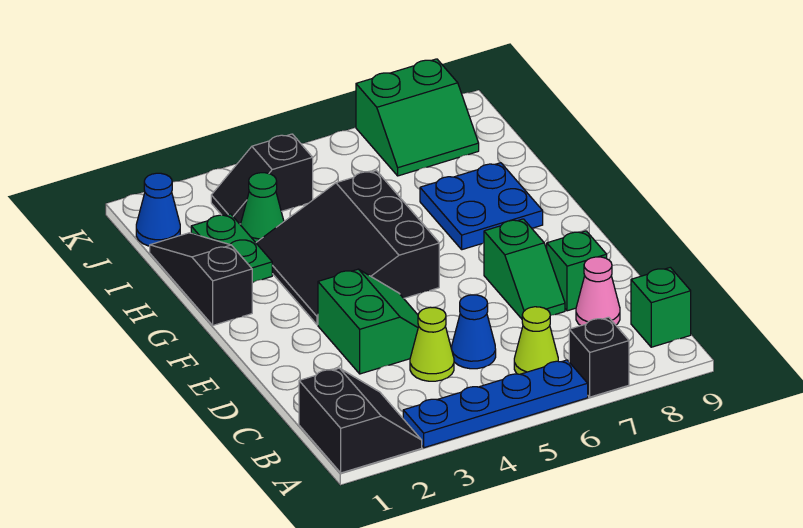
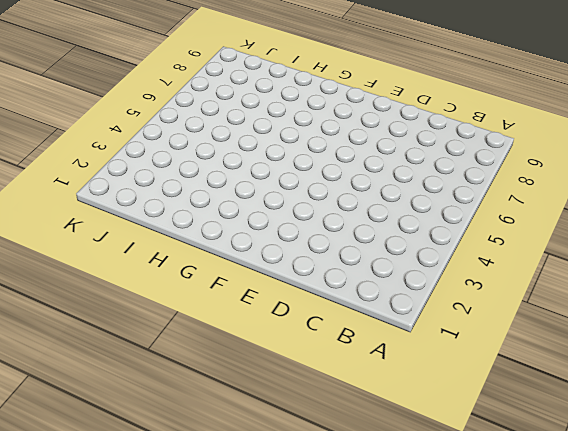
none -> black slope A1:B2 level 1 top 1
none -> blue plate A3:A6 level 1
none -> black brick A7 level 1

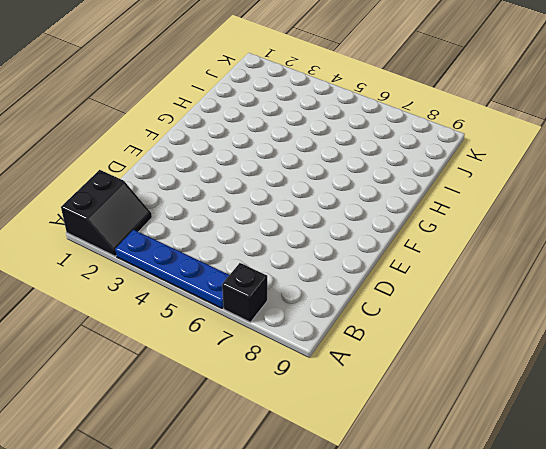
none -> lime cone B6 level 1
none -> green brick B9 level 1
none -> lime cone C4 level 1

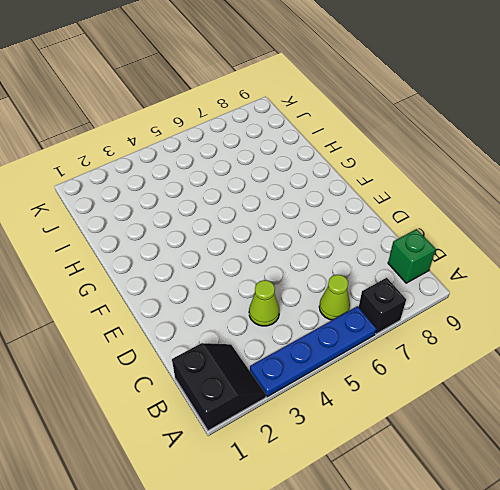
none -> blue cone C5 level 1
none -> pink cone C8 level 1
none -> green slope D3:E4 level 1 top 3

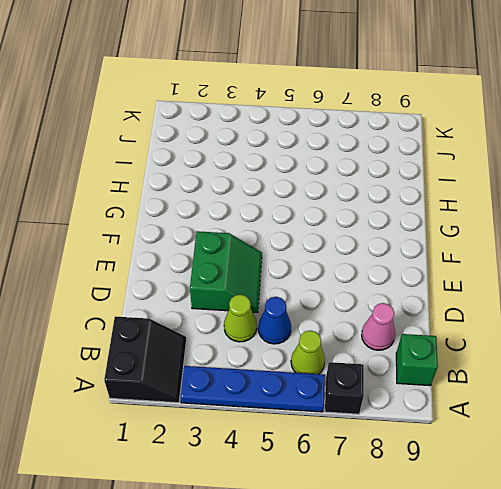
none -> green slope D7:E7 level 1 top E
none -> green brick D8 level 1
none -> black slope F3:H5 level 1 top 5

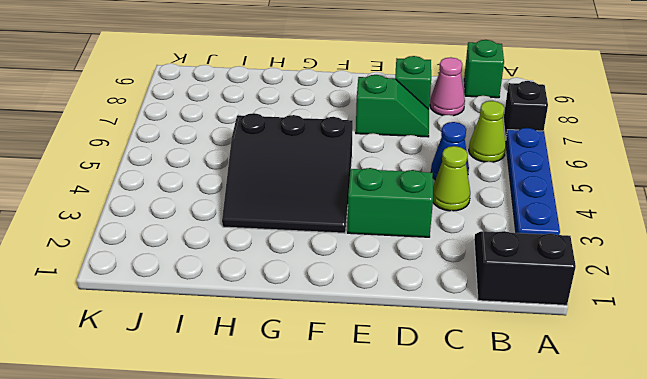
none -> black slope G1:I1 level 1 top G
none -> blue plate G7:H8 level 1
none -> green plate H2:I2 level 1

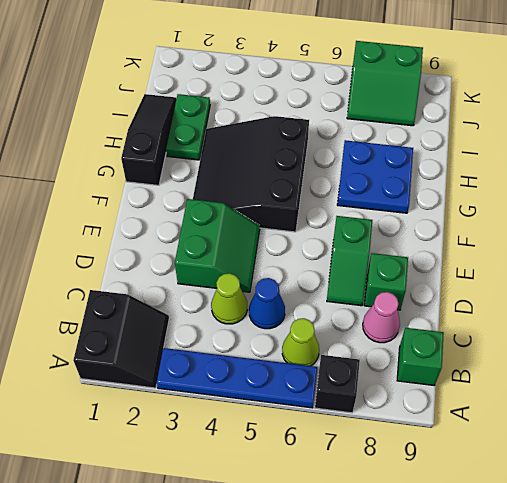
none -> green cone I3 level 1
none -> blue cone J1 level 1
none -> black slope J3:J4 level 1 top 4

